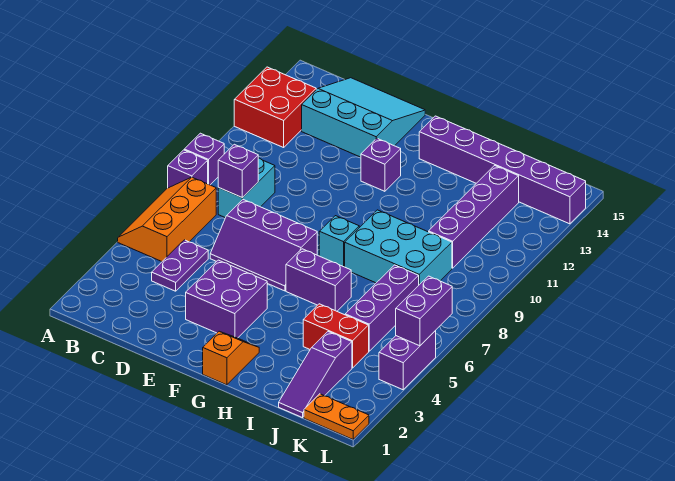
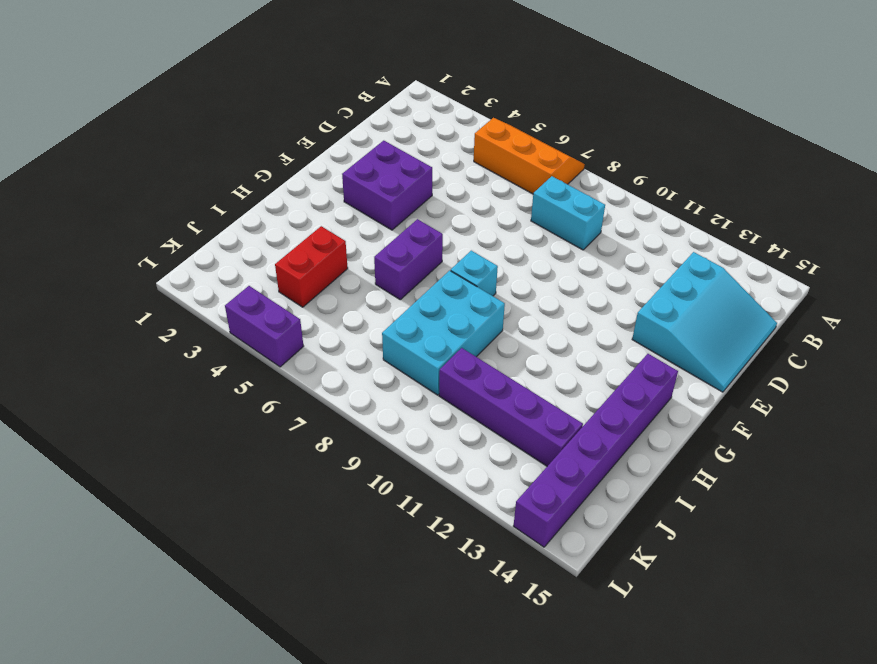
none -> purple brick A8 level 1
none -> purple brick A9 level 1
none -> red brick A12:B13 level 1

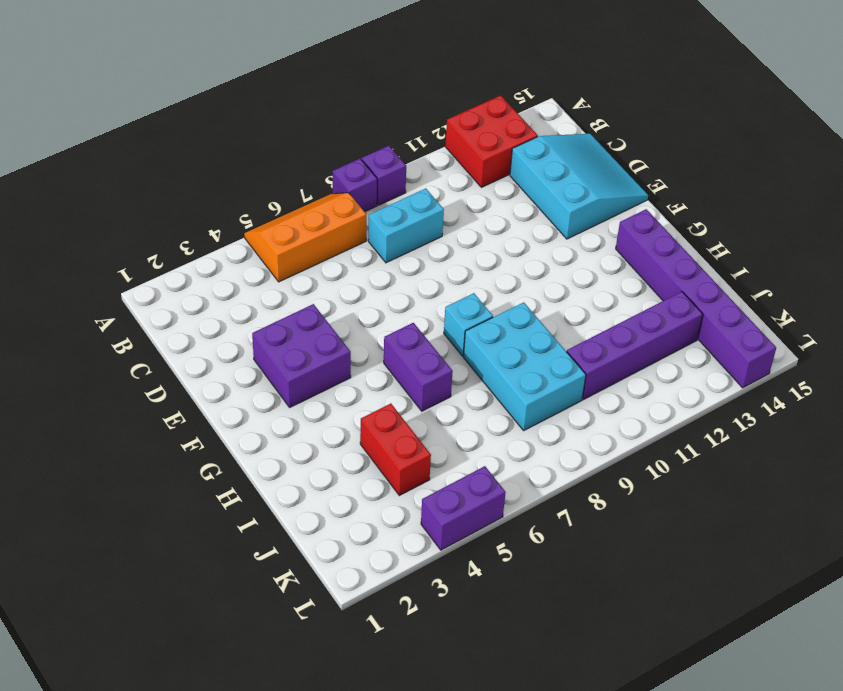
none -> purple plate C4:C5 level 1
none -> purple slope D6:F7 level 1 top 7
none -> purple brick F12 level 1

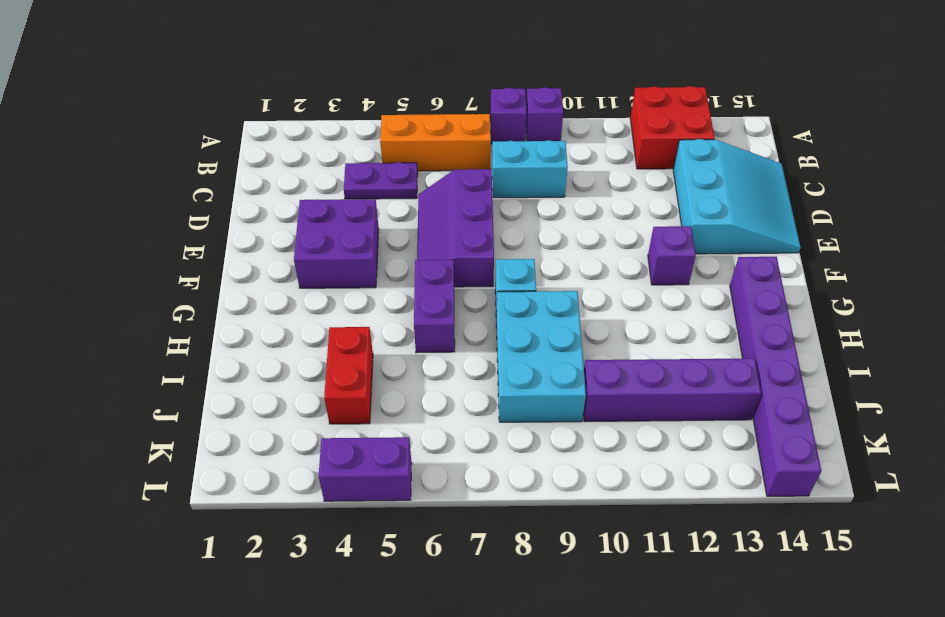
none -> orange slope G1:G2 level 1 top 1
none -> purple slope J1:J3 level 1 top 3
none -> purple brick J5:J7 level 1

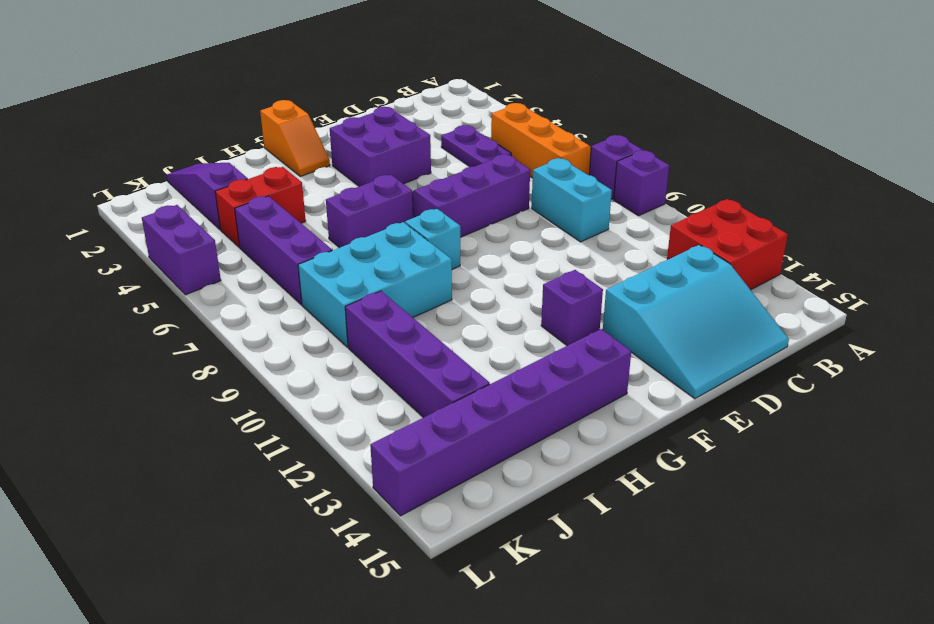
none -> orange plate K1:L1 level 1
none -> purple brick C8 level 2
none -> purple brick L5:L6 level 2

